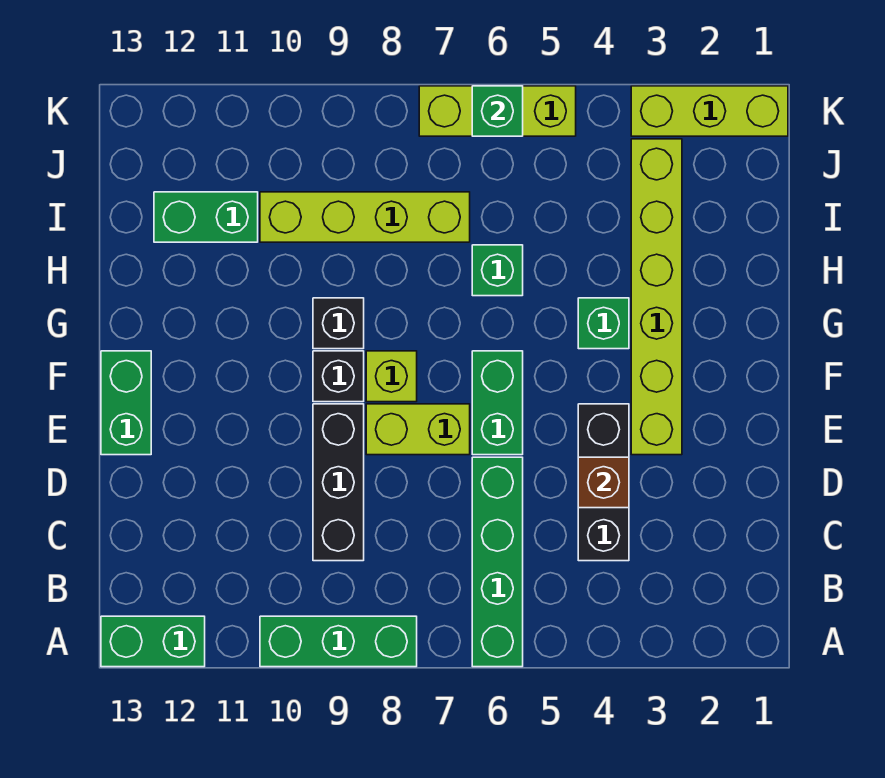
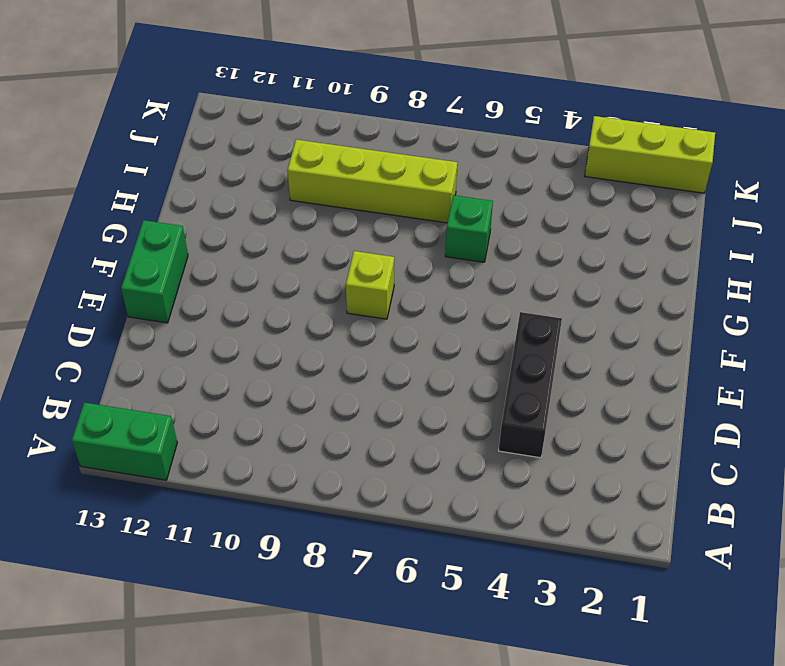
none -> green brick A6:D6 level 1
none -> green brick A8:A10 level 1
none -> black brick C9:E9 level 1

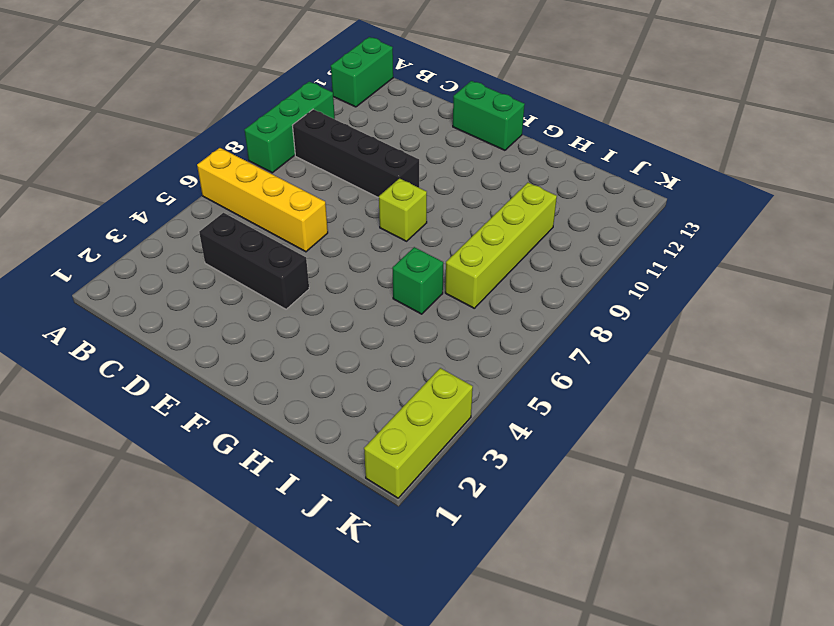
yellow brick A6:D6 level 1 -> green brick A6:D6 level 1
black brick B9:E9 level 1 -> black brick C9:E9 level 1
none -> lime brick E3:J3 level 1
none -> green brick E6:F6 level 1
none -> lime brick E7:E8 level 1

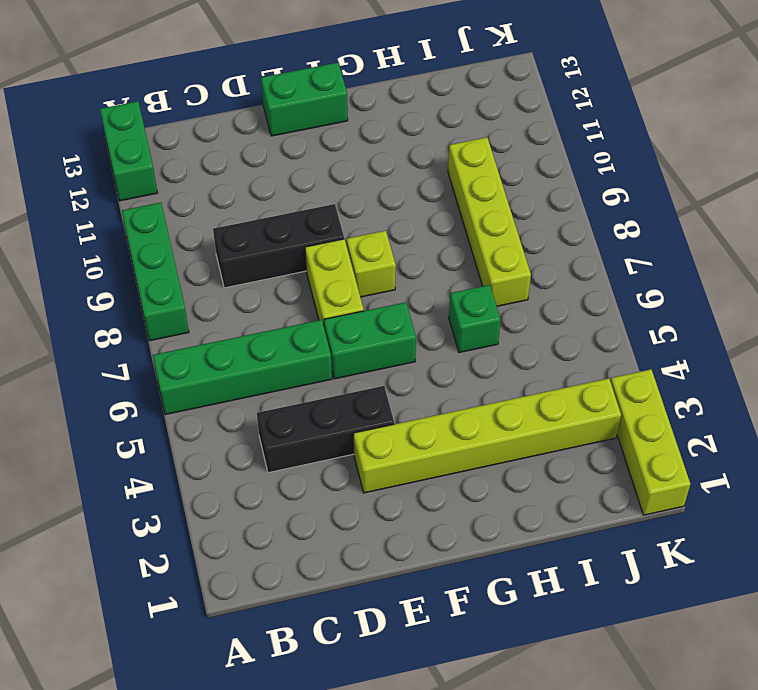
none -> black brick F9 level 1
none -> green brick G4 level 1
none -> black brick G9 level 1

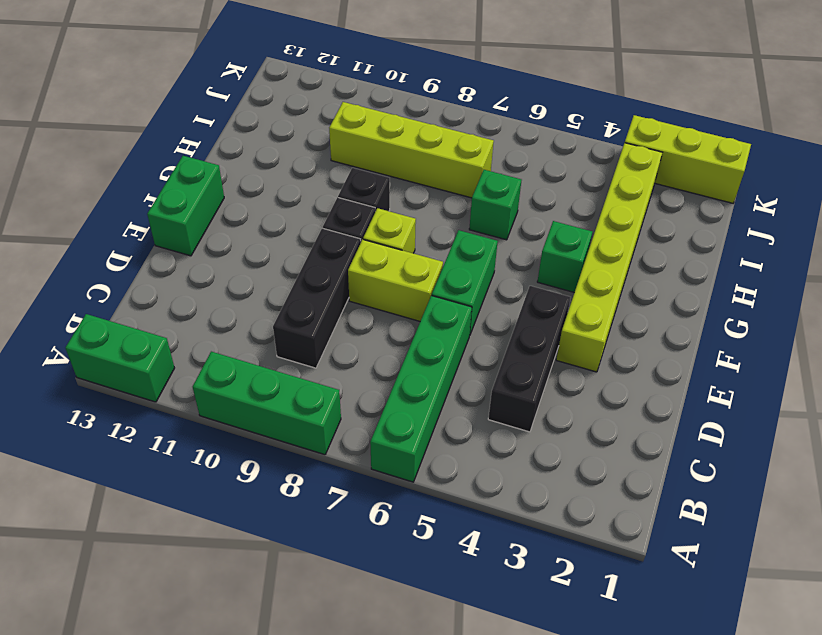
none -> green brick I11:I12 level 1
none -> lime brick K5:K7 level 1
none -> brown brick D4 level 2

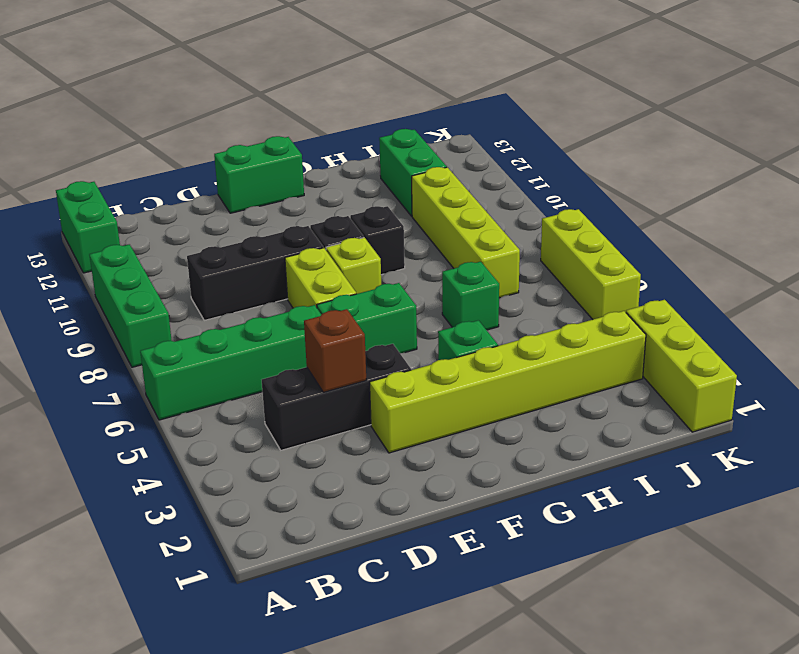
none -> green brick K6 level 2

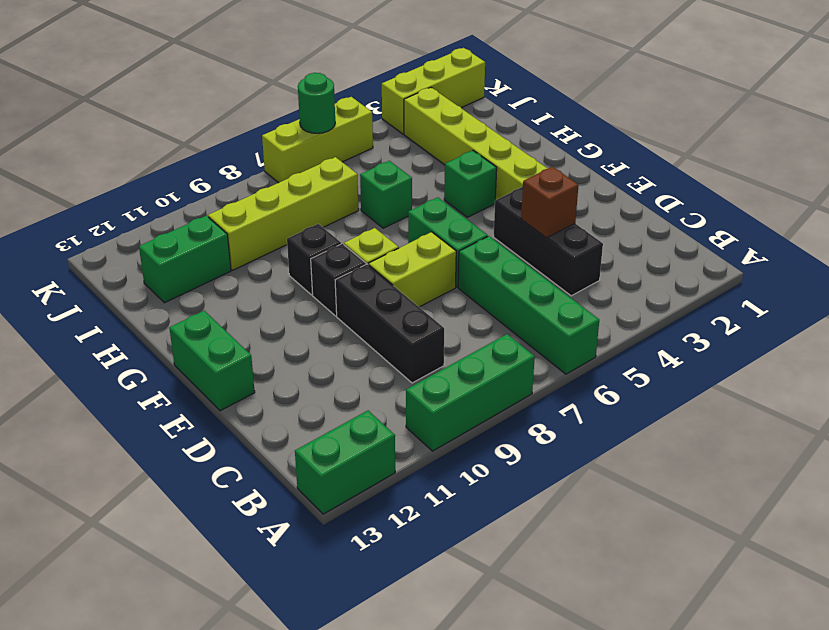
green round brick K6 level 2 -> green brick K6 level 2

